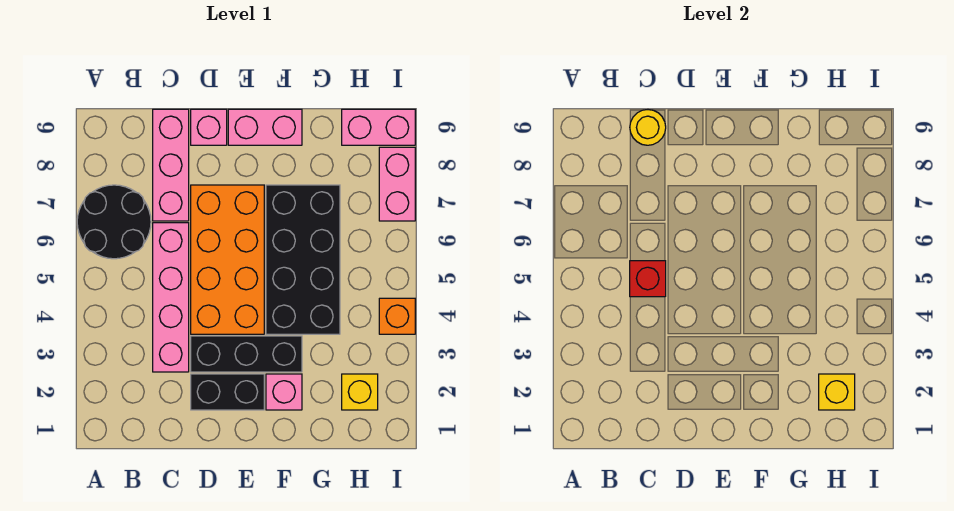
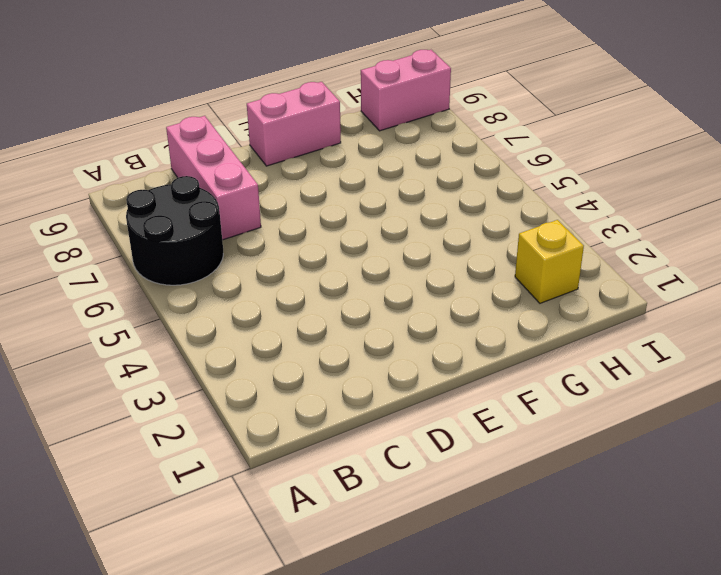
none -> pink brick C3:C6 level 1
none -> black brick D2:E2 level 1
none -> black brick D3:F3 level 1

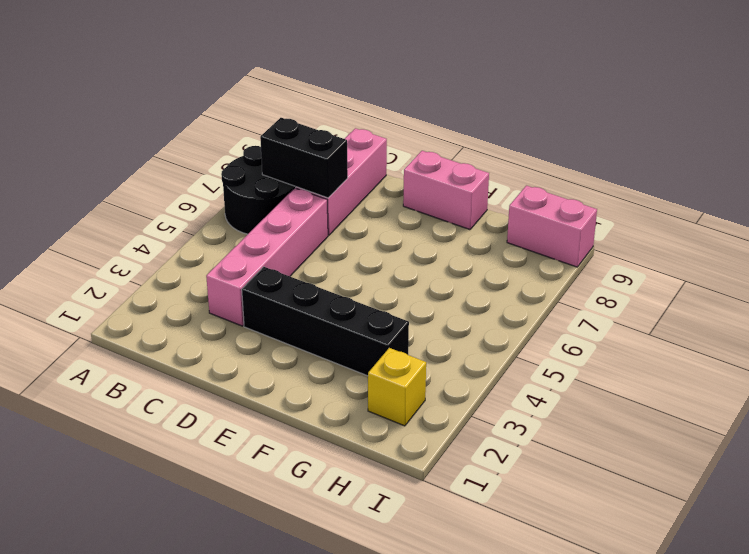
black brick B7:C7 level 2 -> black brick D2:E2 level 1
black brick D3:G3 level 1 -> black brick D3:F3 level 1
none -> orange brick D4:E7 level 1
none -> pink brick D9 level 1
none -> pink brick F2 level 1

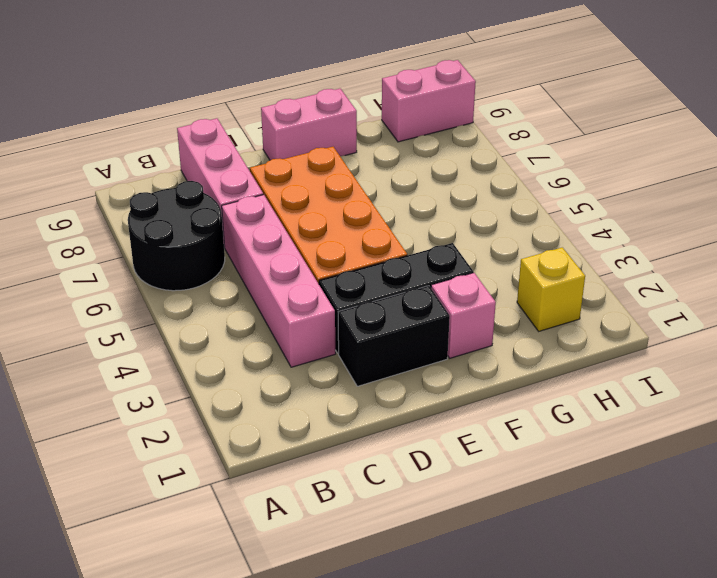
none -> pink brick D9 level 1
none -> black brick F4:G7 level 1
none -> orange brick I4 level 1

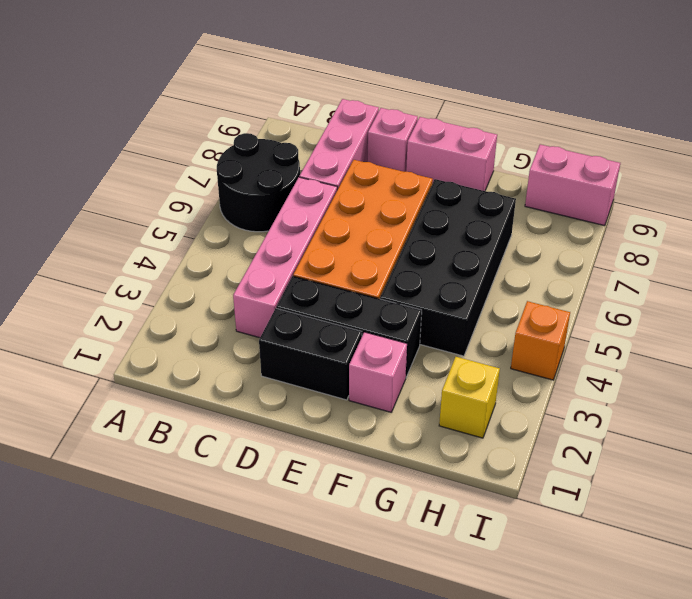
none -> pink brick I7:I8 level 1
none -> red brick C5 level 2
none -> yellow round brick C9 level 2

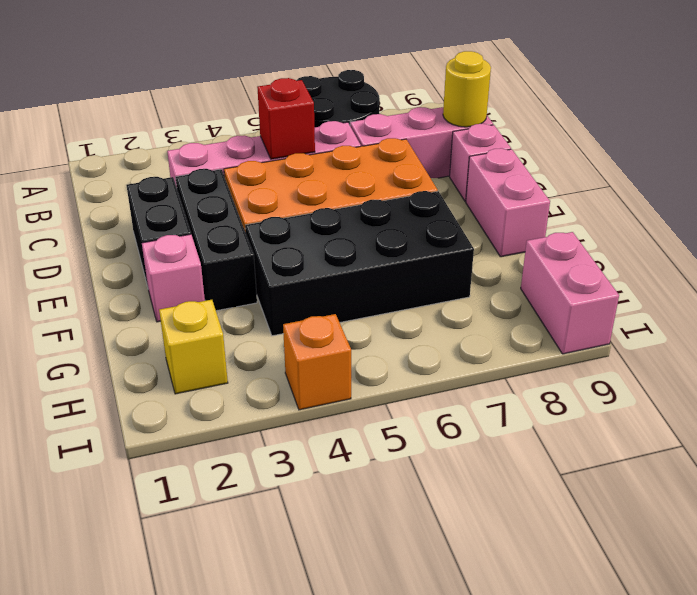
none -> pink brick I7:I8 level 1
none -> yellow brick H2 level 2

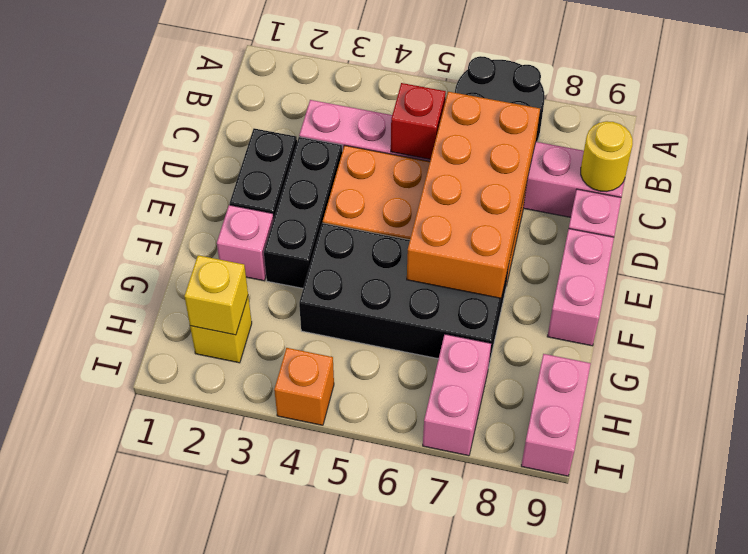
orange brick C6:F7 level 2 -> none
pink brick H7:I7 level 1 -> pink brick I7:I8 level 1

